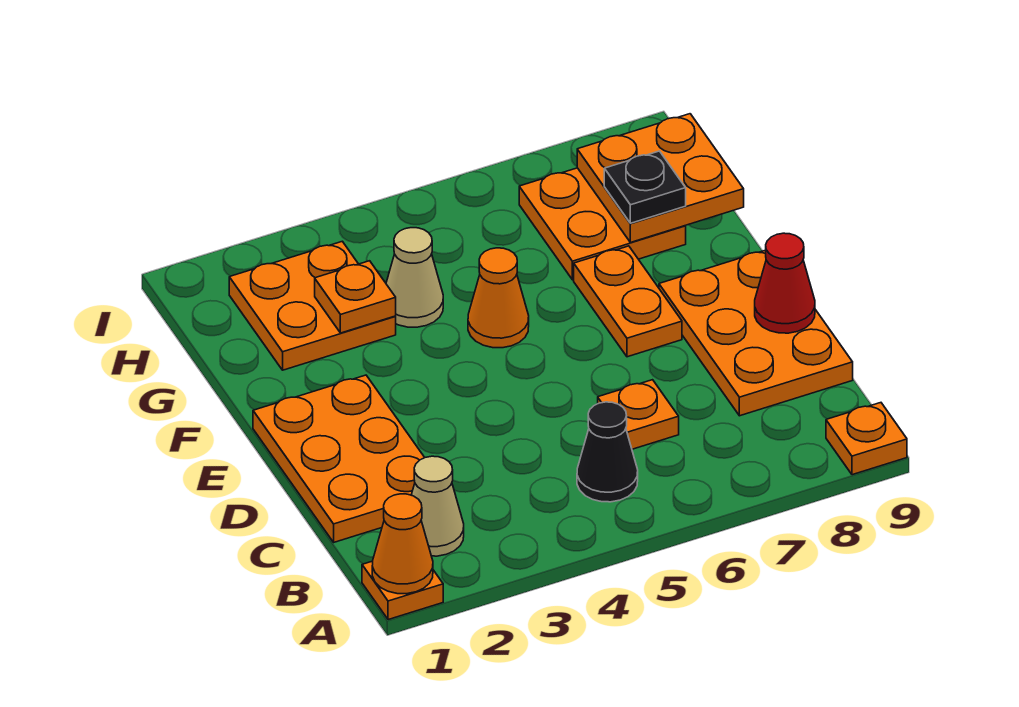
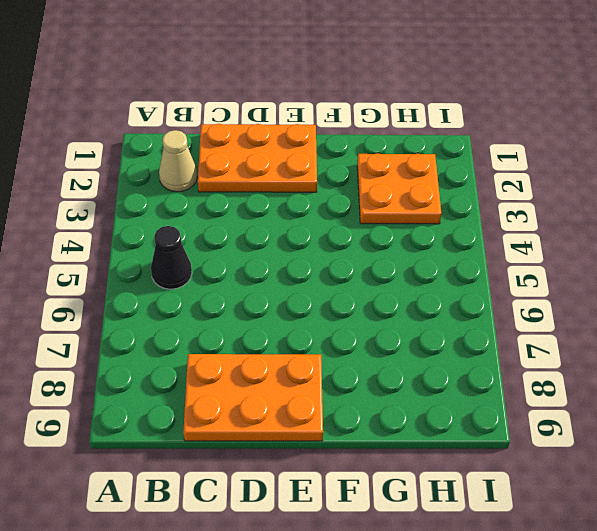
none -> orange plate A1 level 1
none -> orange plate A9 level 1
none -> orange plate C6 level 1

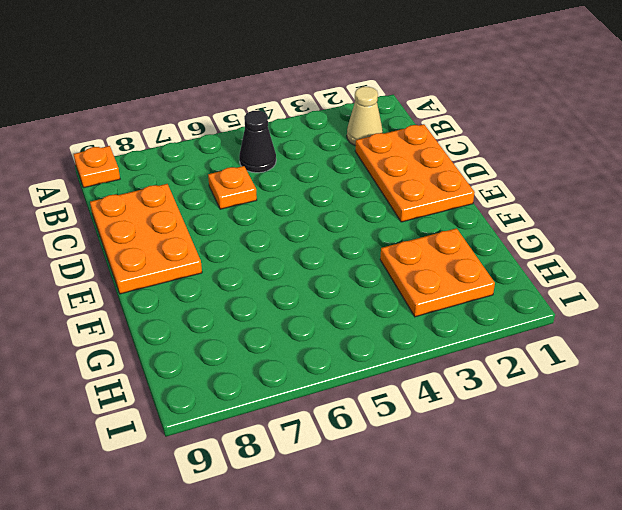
none -> orange plate A1 level 1
none -> orange plate E7:F7 level 1
none -> orange cone F5 level 1

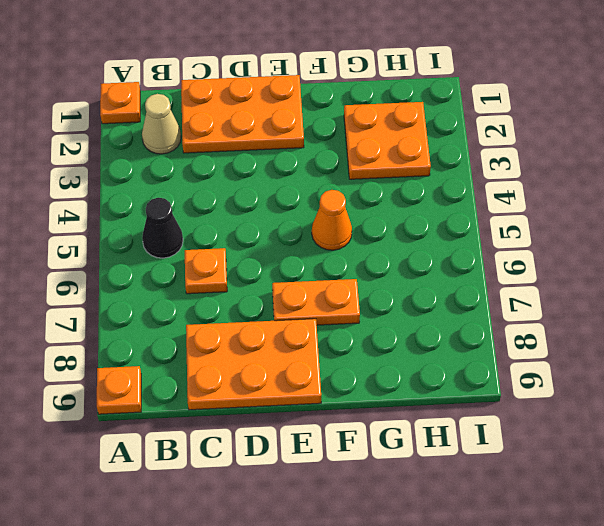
none -> tan cone G4 level 1
none -> orange plate G7:H8 level 1
none -> orange cone A1 level 2

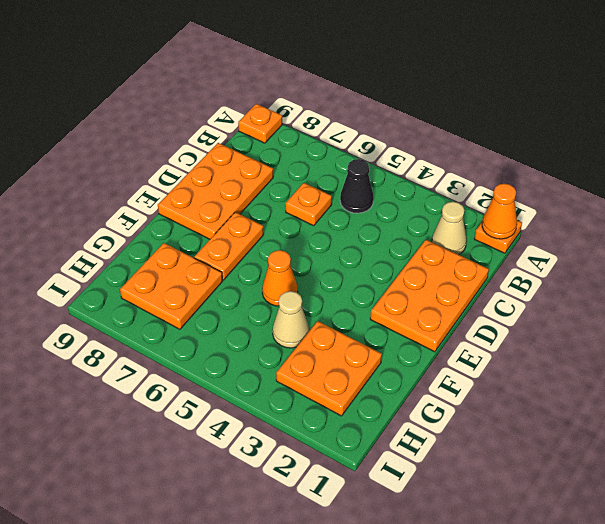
none -> red cone D9 level 2
none -> orange plate G3 level 2
none -> orange plate G8:H9 level 2

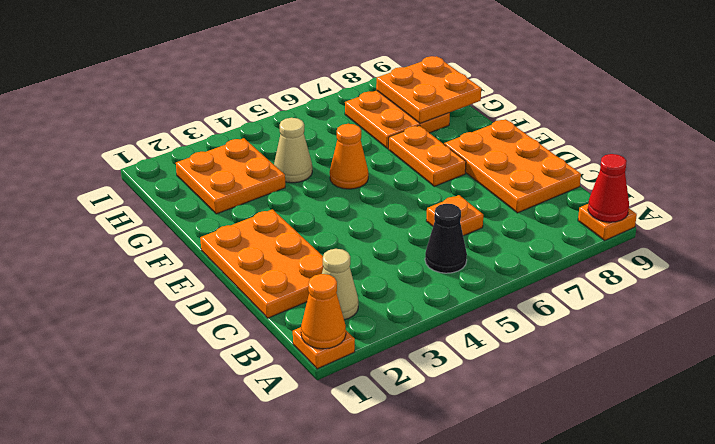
red cone A9 level 2 -> red cone D9 level 2
none -> orange plate G3 level 2
none -> black plate G8 level 3

